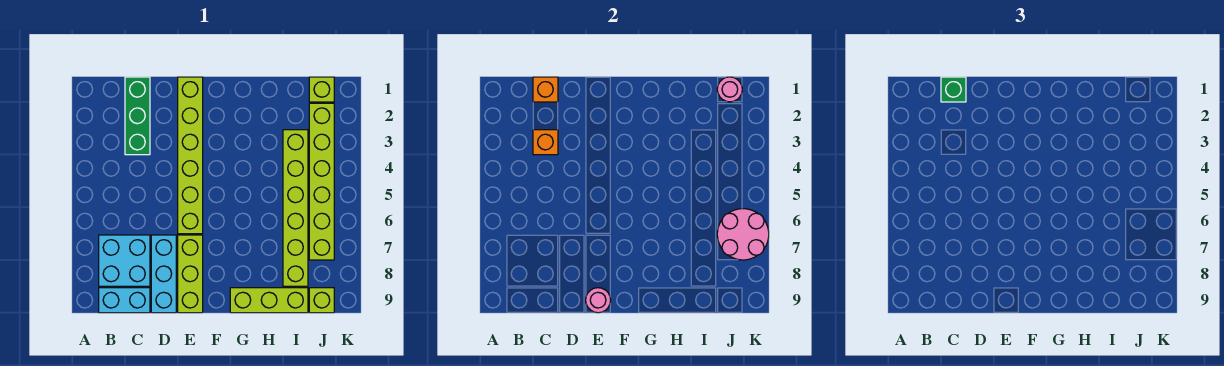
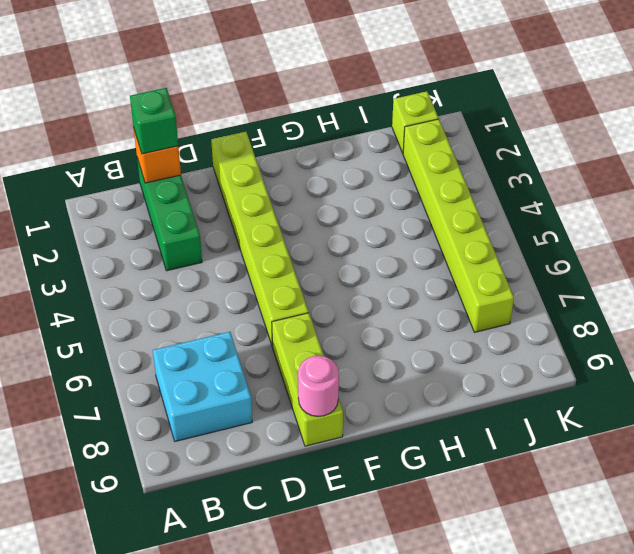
none -> cyan brick B9:C9 level 1
none -> cyan brick D7:D9 level 1
none -> lime brick G9:I9 level 1

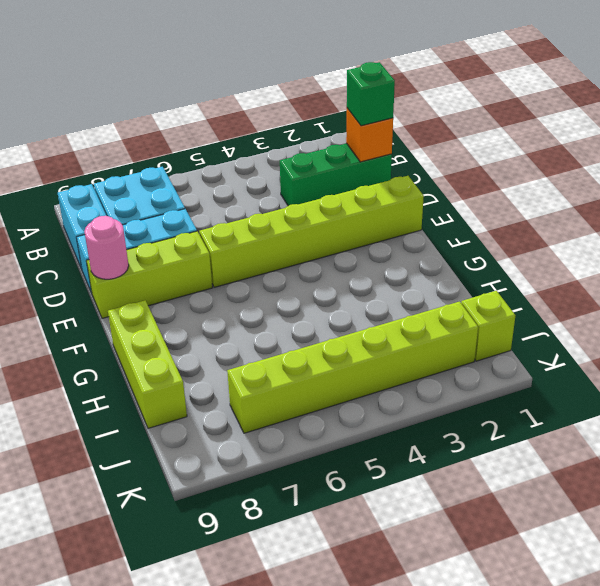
none -> lime brick I3:I8 level 1
none -> lime brick J9 level 1
none -> orange brick C3 level 2

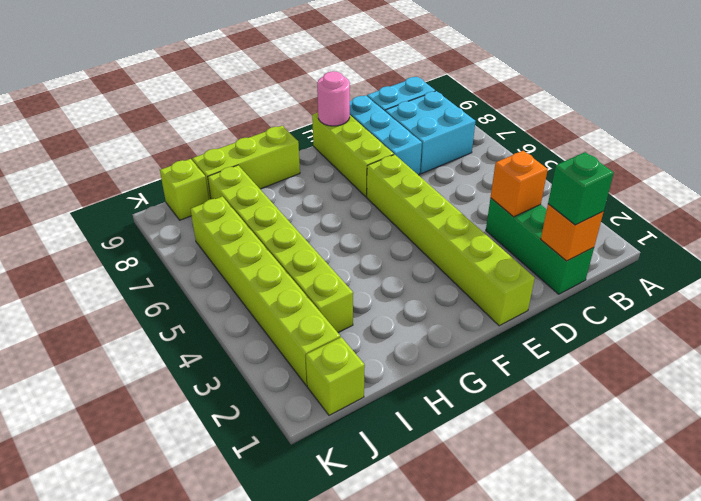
none -> pink round brick J1 level 2
none -> pink round brick J6:K7 level 2

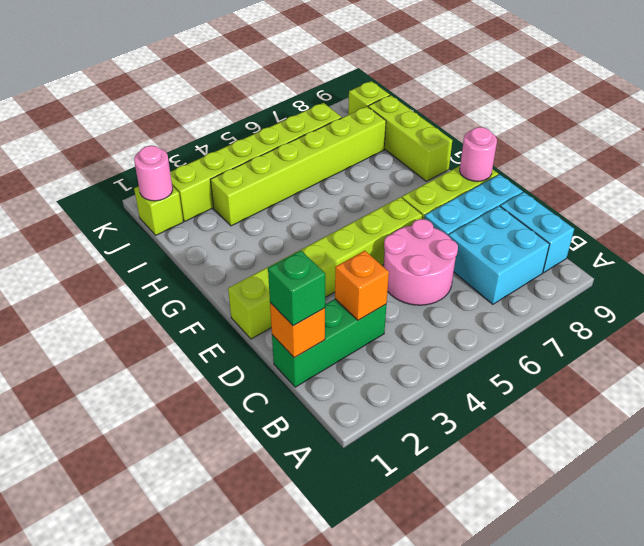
pink round brick C5:D6 level 1 -> pink round brick J6:K7 level 2

